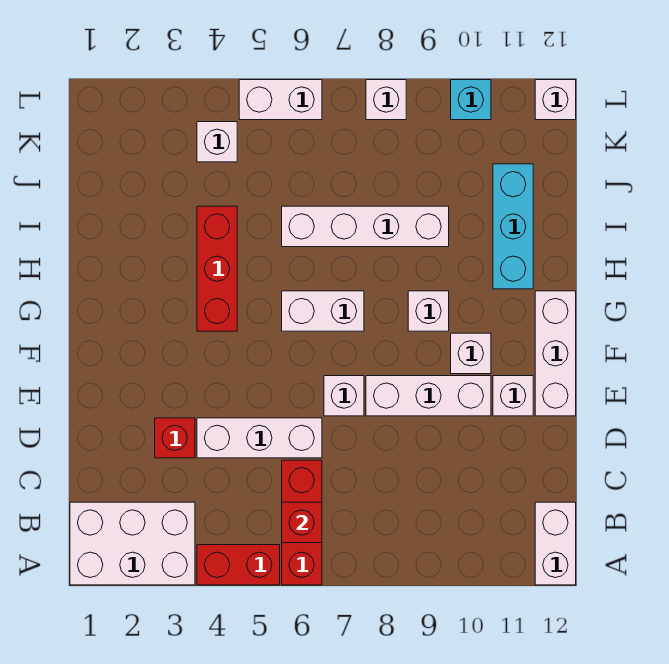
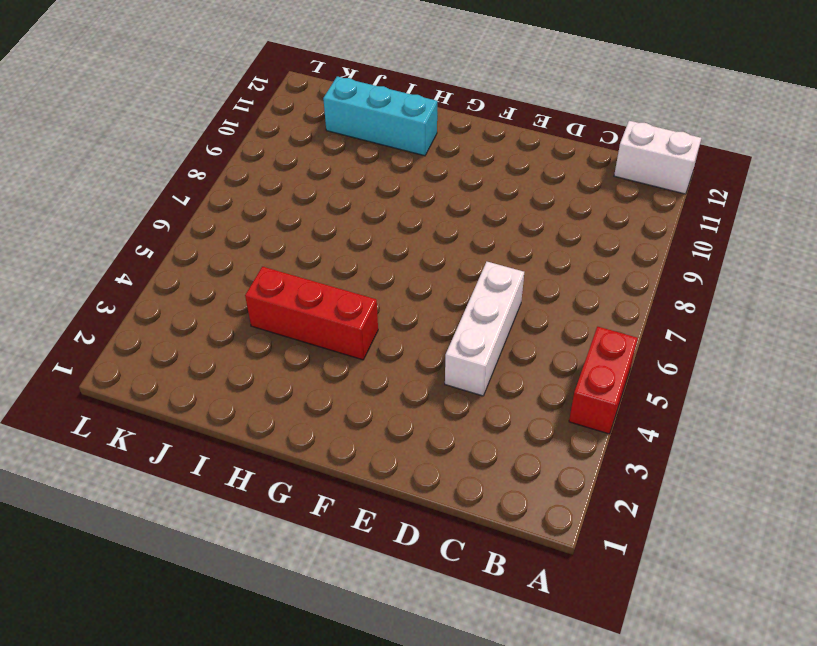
none -> white brick A1:B3 level 1
none -> red brick A6:C6 level 1
none -> red brick D3 level 1

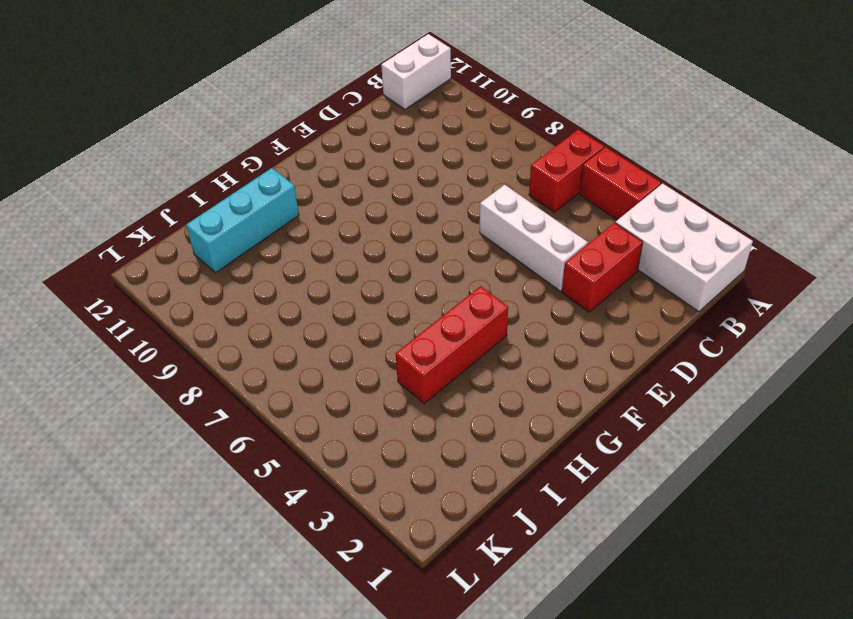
red brick A6:B6 level 1 -> red brick A6:C6 level 1
red brick C3:D3 level 1 -> red brick D3 level 1
none -> white brick E7 level 1
none -> white brick E8:E10 level 1
none -> white brick E11 level 1

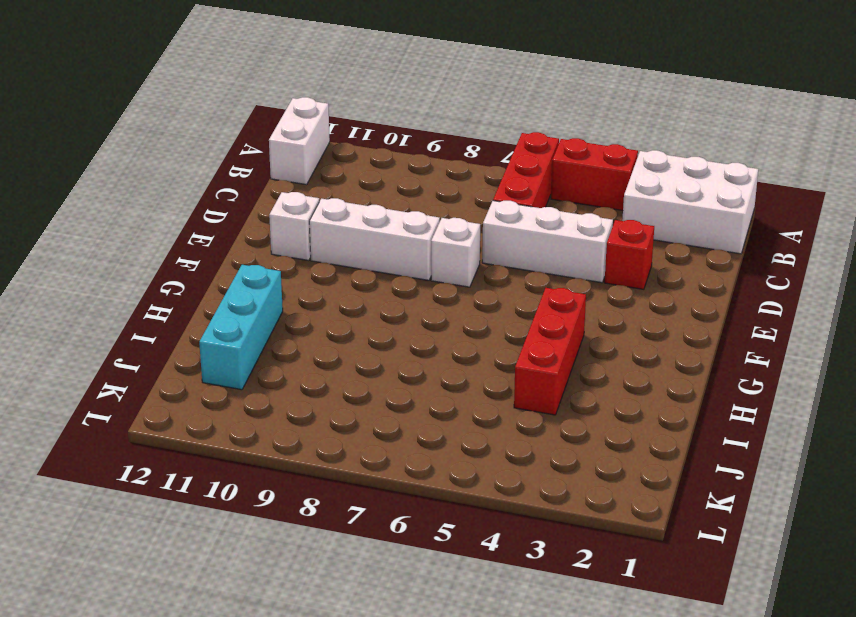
none -> white brick E12:G12 level 1
none -> white brick F10 level 1
none -> white brick G6:G7 level 1

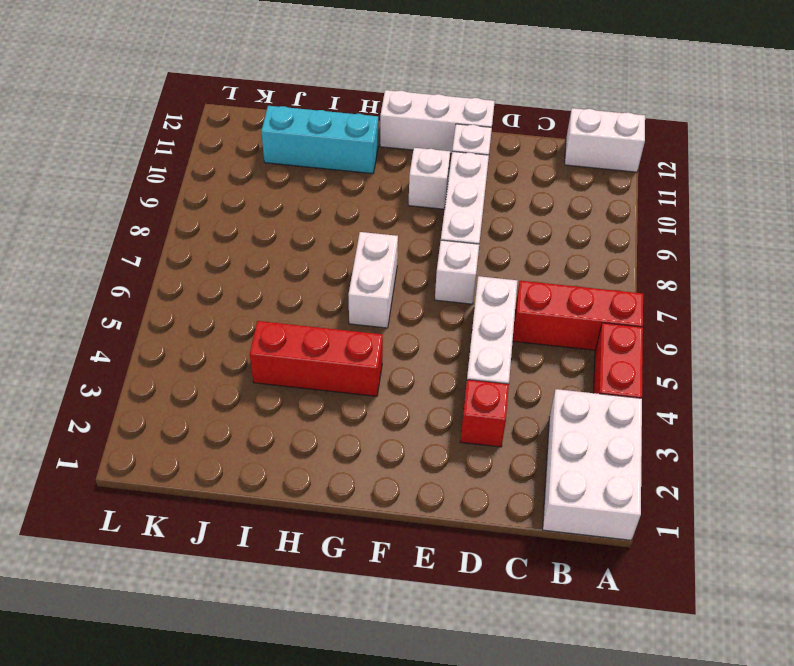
none -> white brick G9 level 1
none -> white brick I6:I9 level 1
none -> white brick K4 level 1

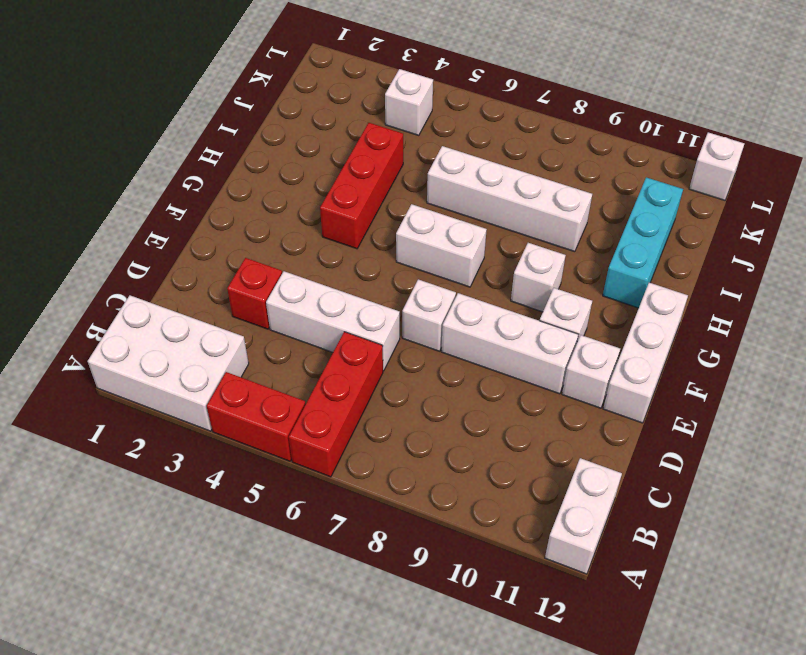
none -> white brick L5:L6 level 1
none -> white brick L8 level 1
none -> cyan brick L10 level 1

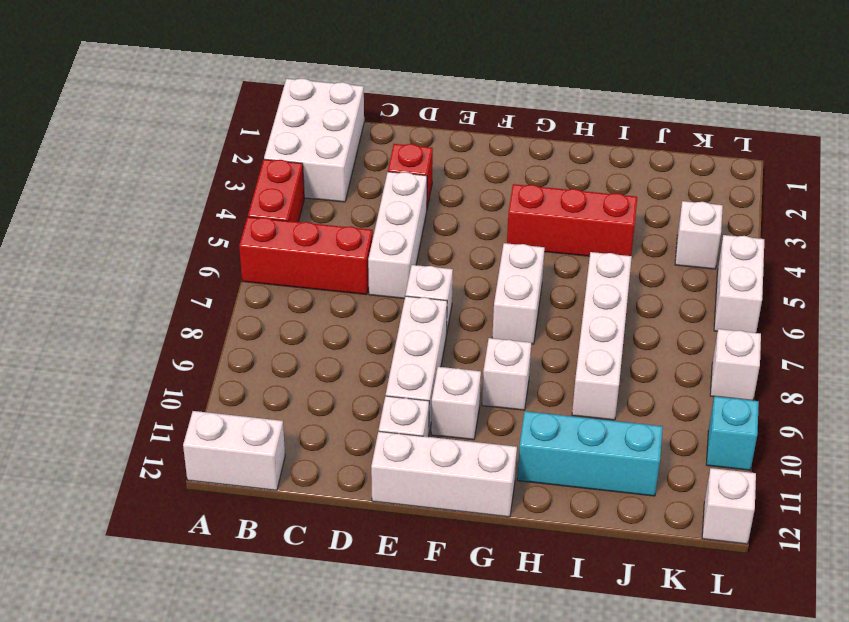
none -> red brick B6 level 2

